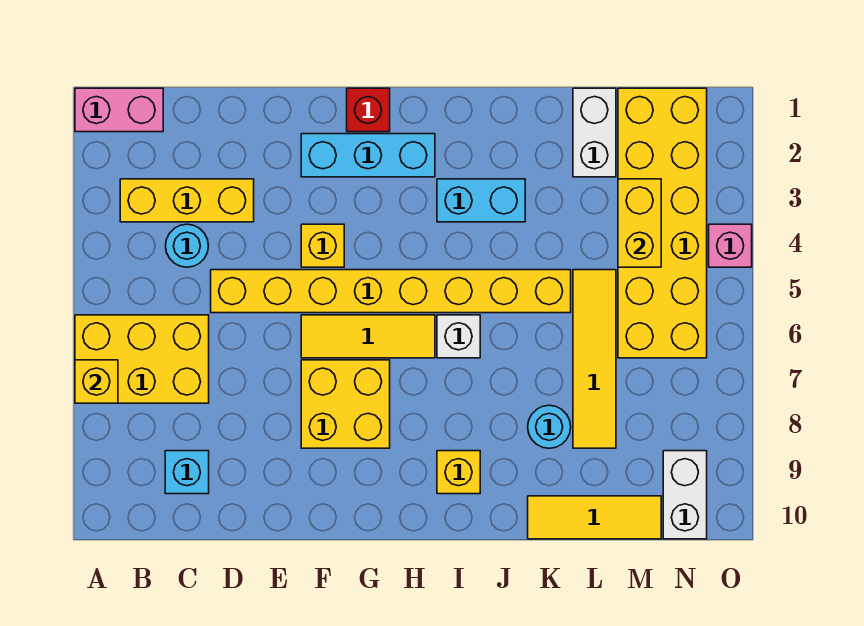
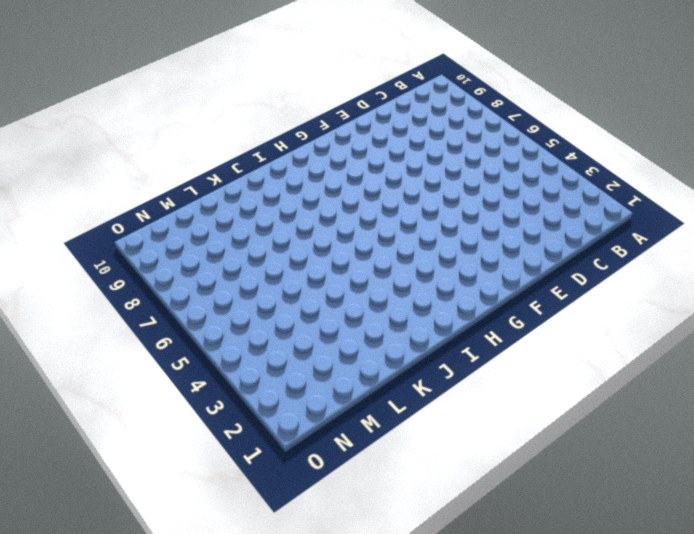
none -> pink brick A1:B1 level 1
none -> yellow brick A6:C7 level 1
none -> yellow brick B3:D3 level 1

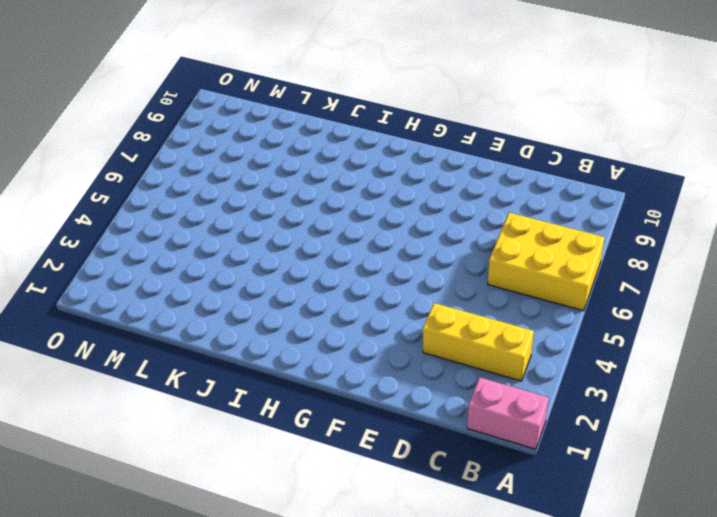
none -> cyan round brick C4 level 1
none -> cyan brick C9 level 1
none -> yellow brick D5:K5 level 1

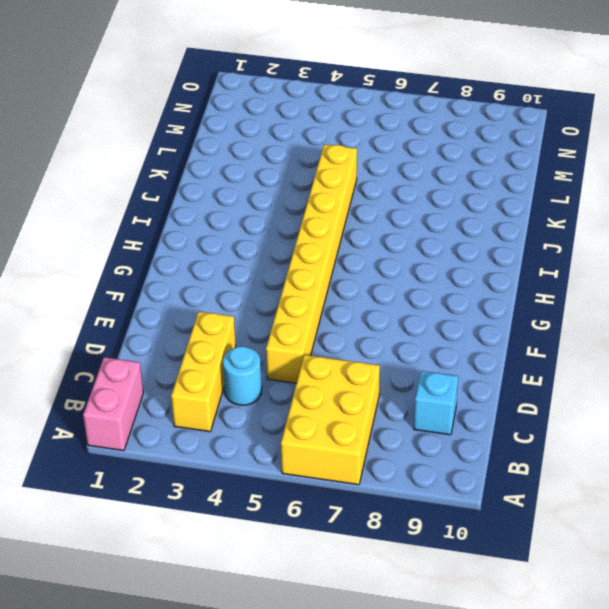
none -> cyan brick F2:H2 level 1
none -> yellow brick F4 level 1
none -> yellow tile F6:H6 level 1

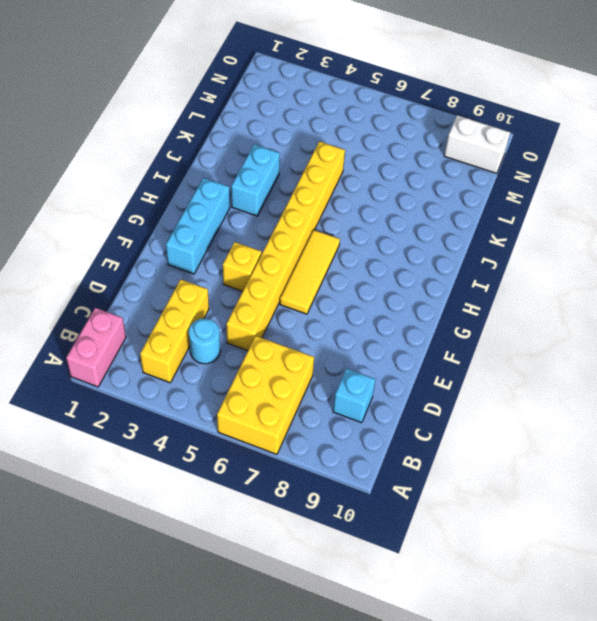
none -> yellow brick F7:G8 level 1
none -> red brick G1 level 1
none -> white brick I6 level 1

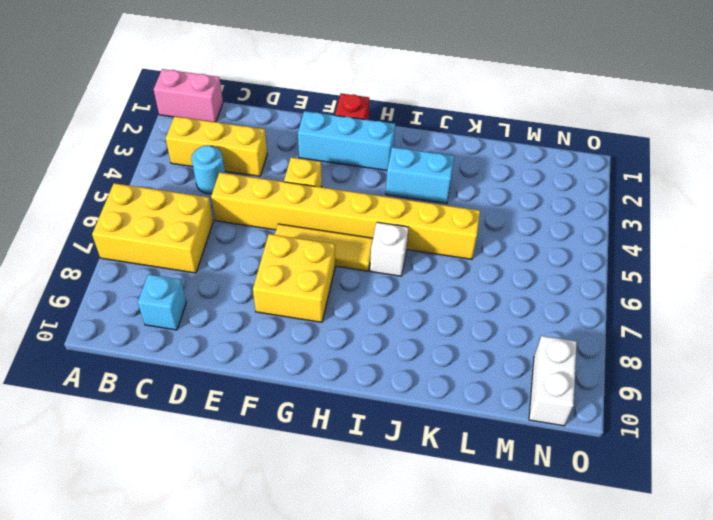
none -> yellow brick I9 level 1
none -> cyan round brick K8 level 1
none -> yellow tile K10:M10 level 1

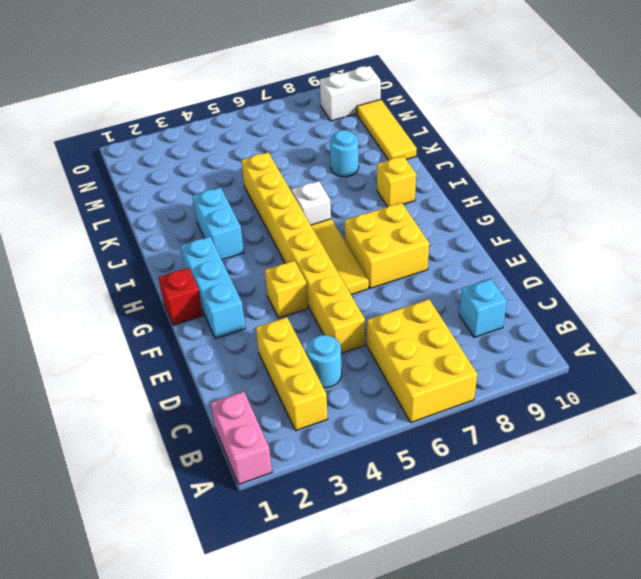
none -> white brick L1:L2 level 1
none -> yellow tile L5:L8 level 1
none -> yellow brick M1:N6 level 1

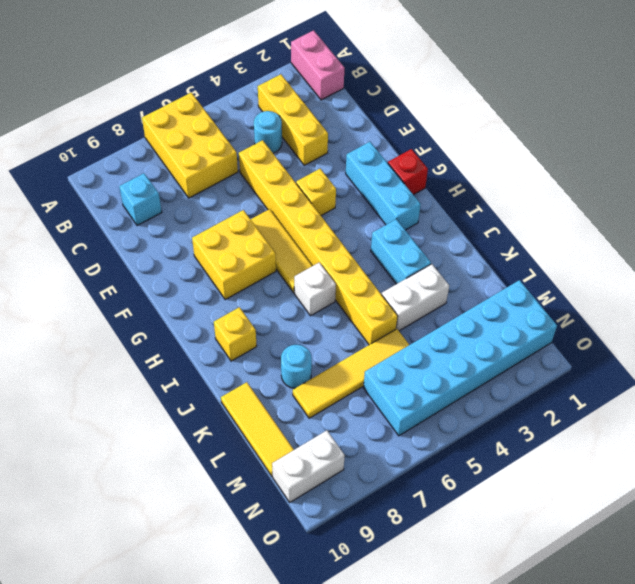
white brick K3:K4 level 1 -> white brick L1:L2 level 1
cyan brick M1:N6 level 1 -> yellow brick M1:N6 level 1
none -> pink brick O4 level 1
none -> yellow brick A7 level 2
none -> yellow brick M3:M4 level 2

